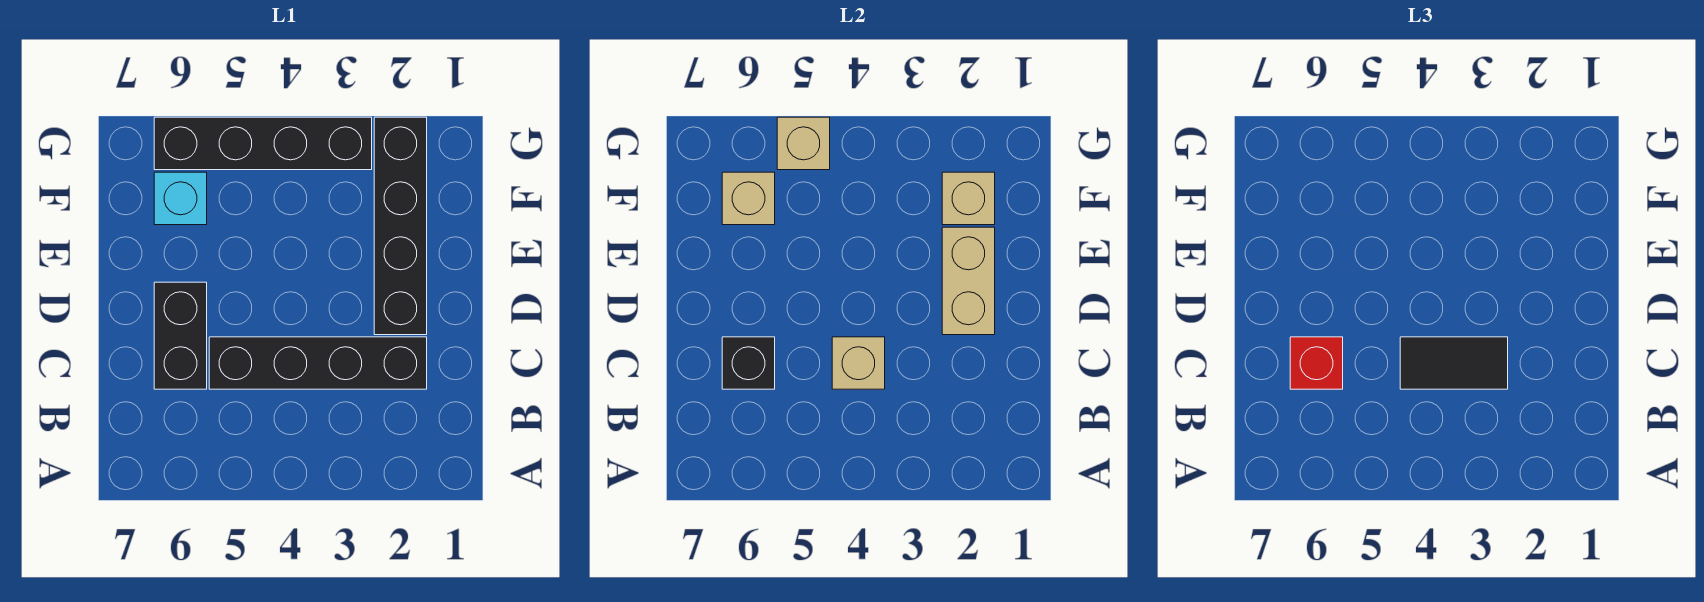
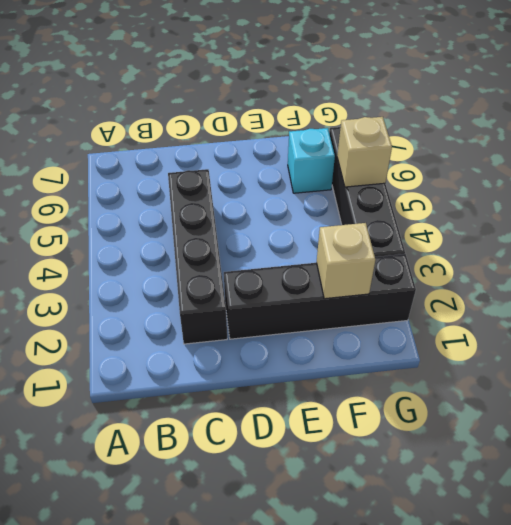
none -> black brick C6:D6 level 1
none -> tan brick C4 level 2
none -> black brick C6 level 2

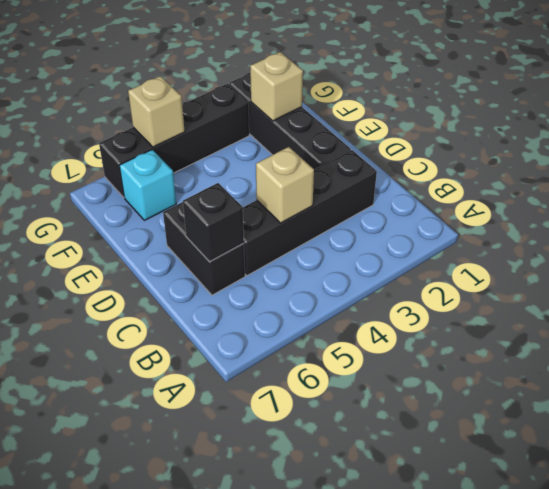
none -> tan brick D2:E2 level 2
none -> tan brick F6 level 2
none -> black tile C3:C4 level 3

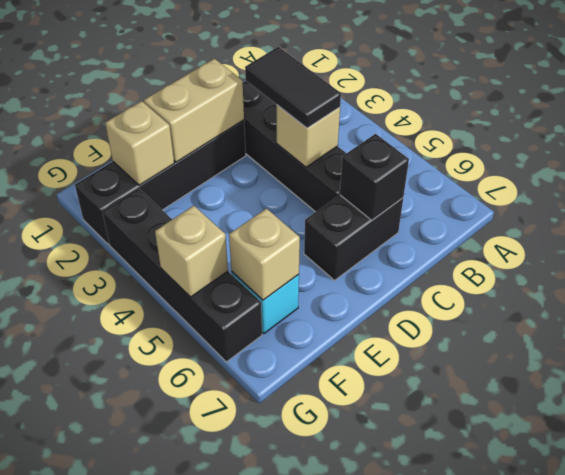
none -> red brick C6 level 3

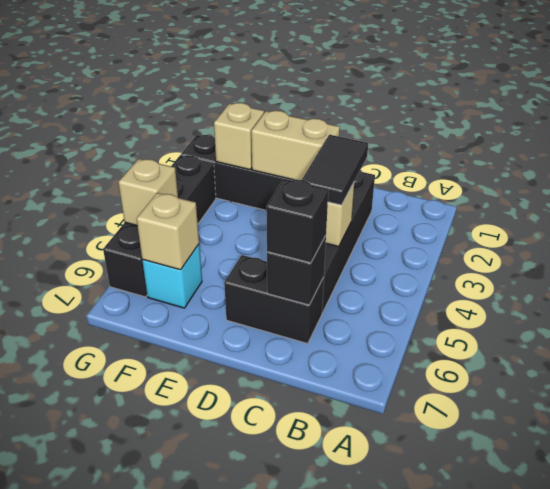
black brick C6 level 3 -> red brick C6 level 3

